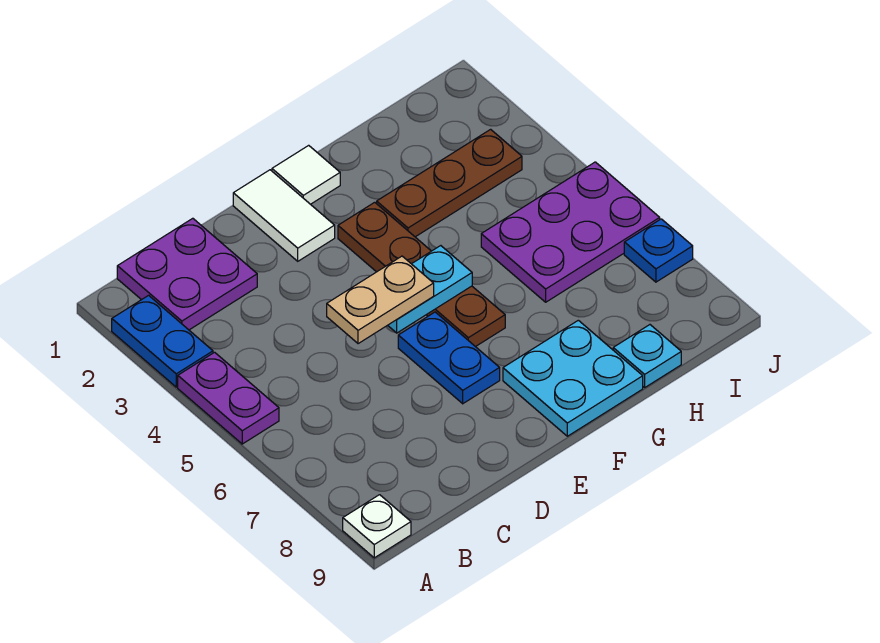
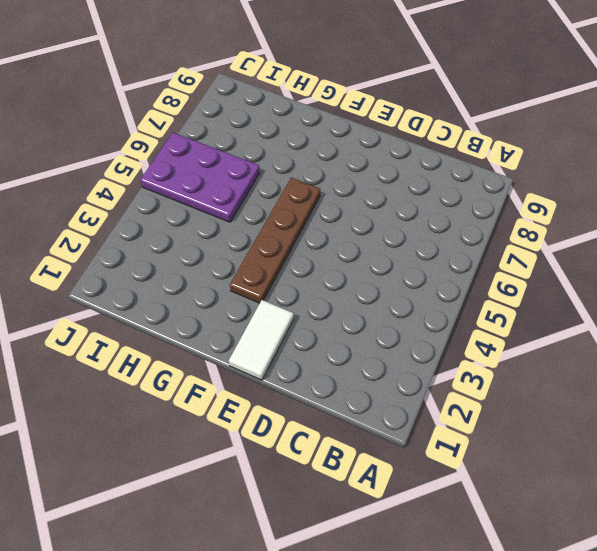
none -> blue plate A2:A3 level 1
none -> purple plate A4:A5 level 1
none -> white plate A9 level 1

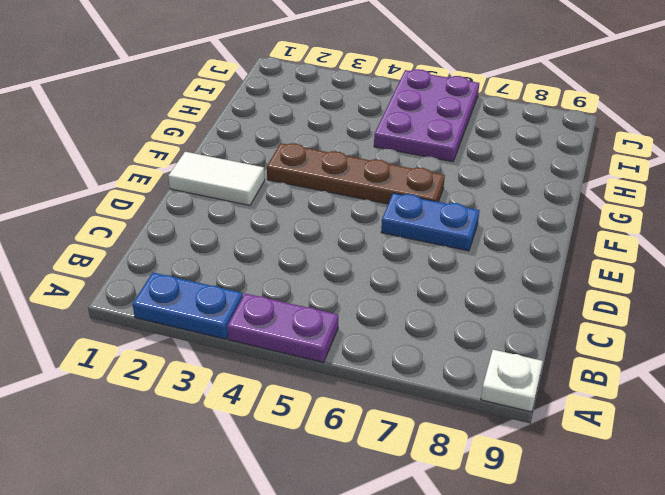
none -> purple plate B1:C2 level 1
none -> white tile F1 level 1
none -> cyan plate F8:G9 level 1

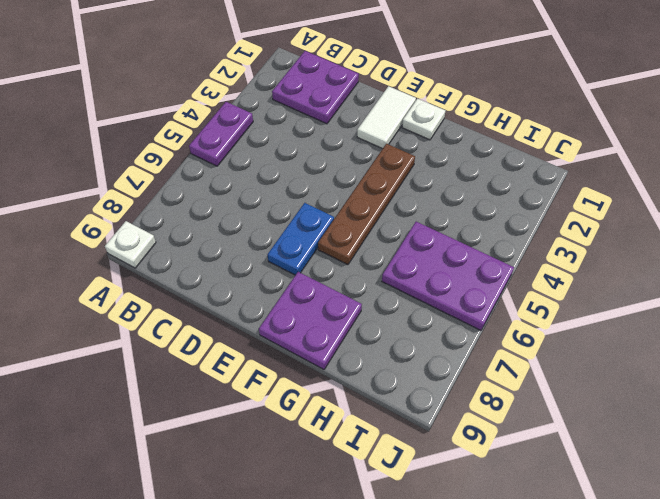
white plate F1 level 1 -> white tile F1 level 1
purple plate F8:G9 level 1 -> cyan plate F8:G9 level 1
none -> blue plate A2:A3 level 1
none -> brown plate G3:I3 level 1
none -> cyan plate H9 level 1

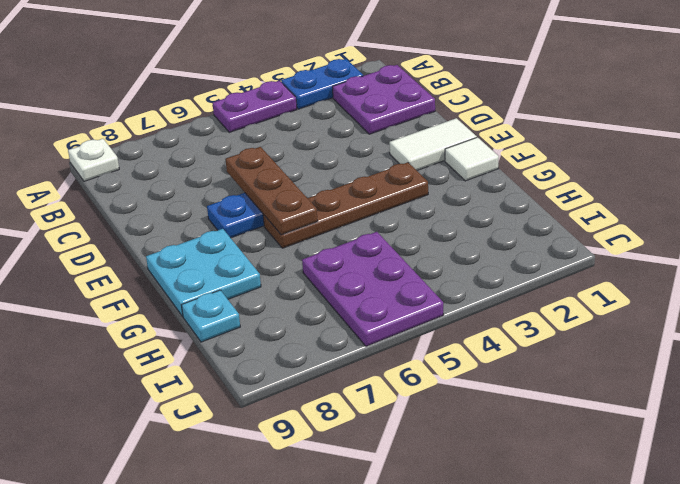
brown plate D6:F6 level 2 -> brown plate G3:I3 level 1
none -> blue plate J7 level 1
none -> cyan plate E5:F5 level 2
none -> tan plate D5:E5 level 3

